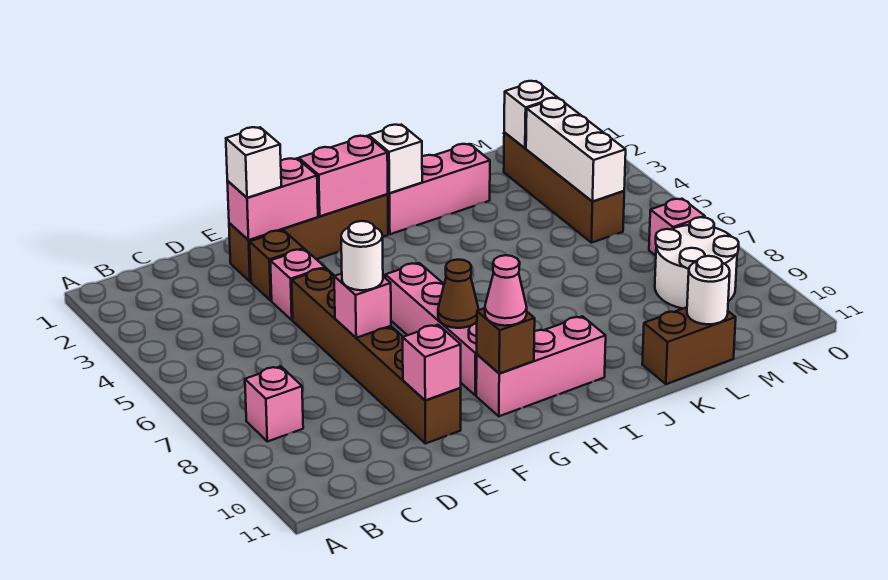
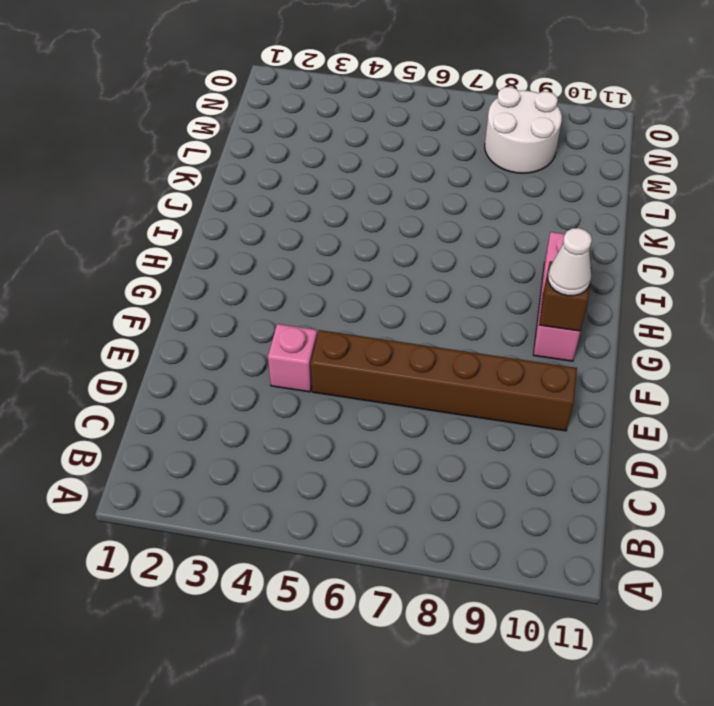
white cone G10 level 3 -> pink cone G10 level 3
none -> pink brick B8 level 1
none -> brown brick E2:H2 level 1
none -> brown brick E3 level 1

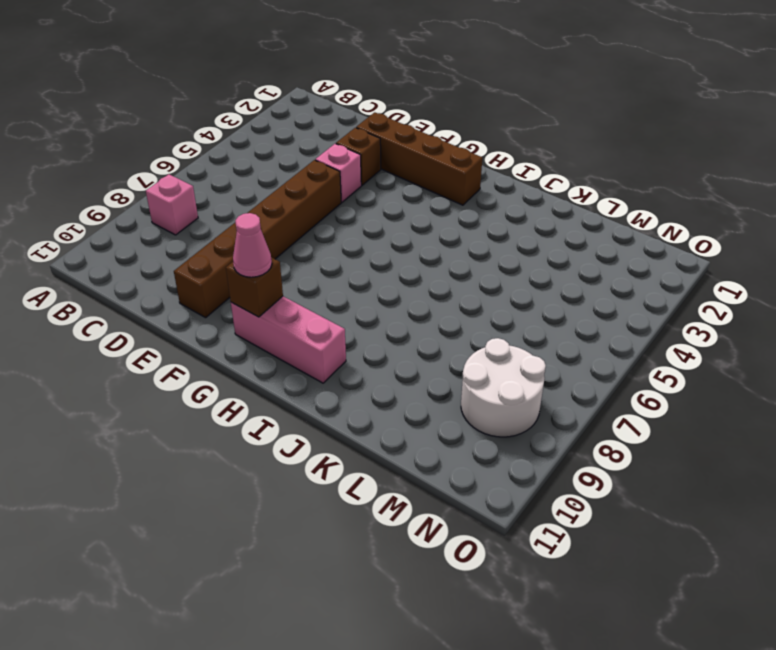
none -> pink brick G6:G9 level 1
none -> pink brick I2:K2 level 1
none -> brown brick K11:L11 level 1

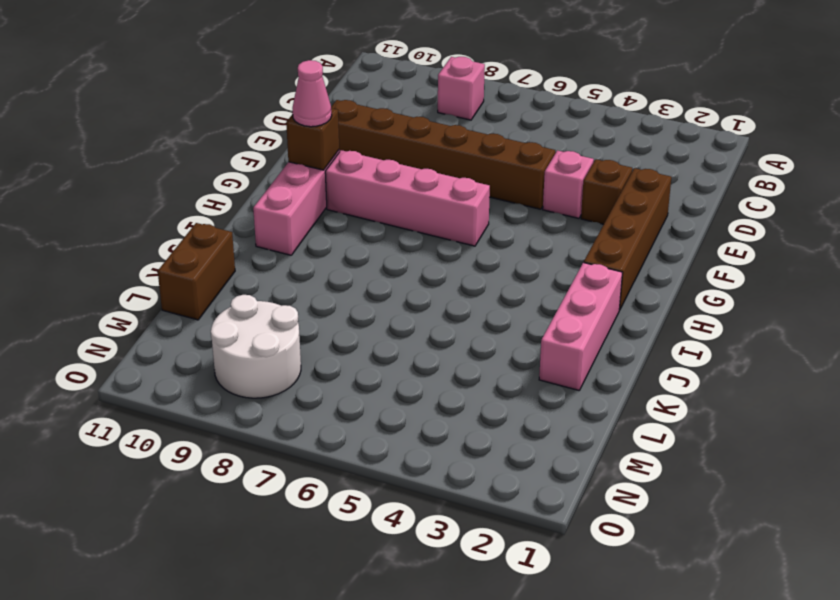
none -> brown brick M2:M5 level 1
none -> pink brick N7 level 1
none -> pink brick E2:F2 level 2

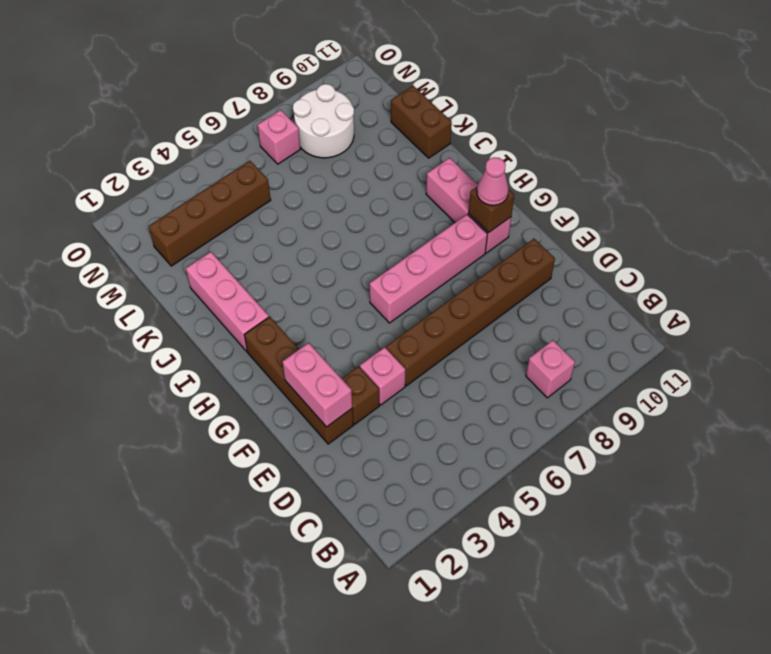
none -> pink brick E7 level 2
none -> pink brick E10 level 2
none -> pink brick G2:H2 level 2

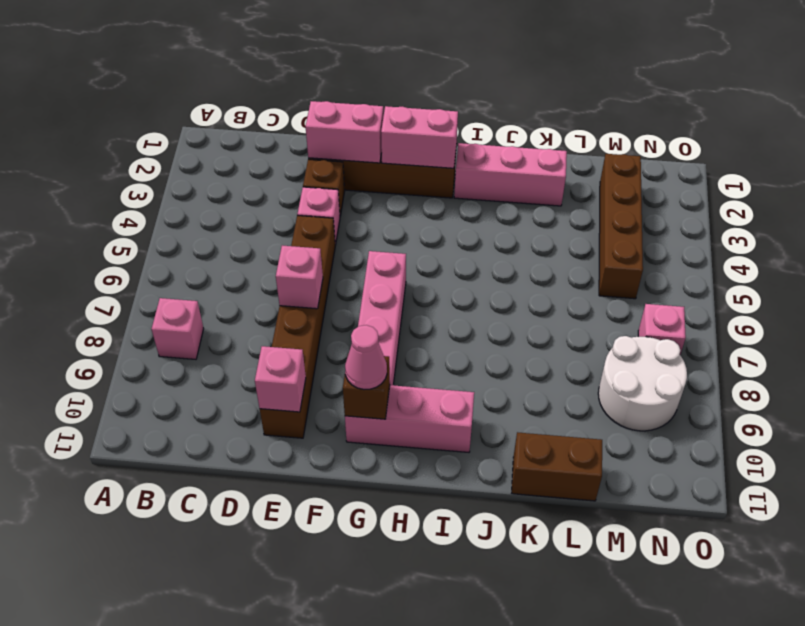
none -> brown cone G8 level 2
none -> white brick I2 level 2
none -> white round brick L11 level 2

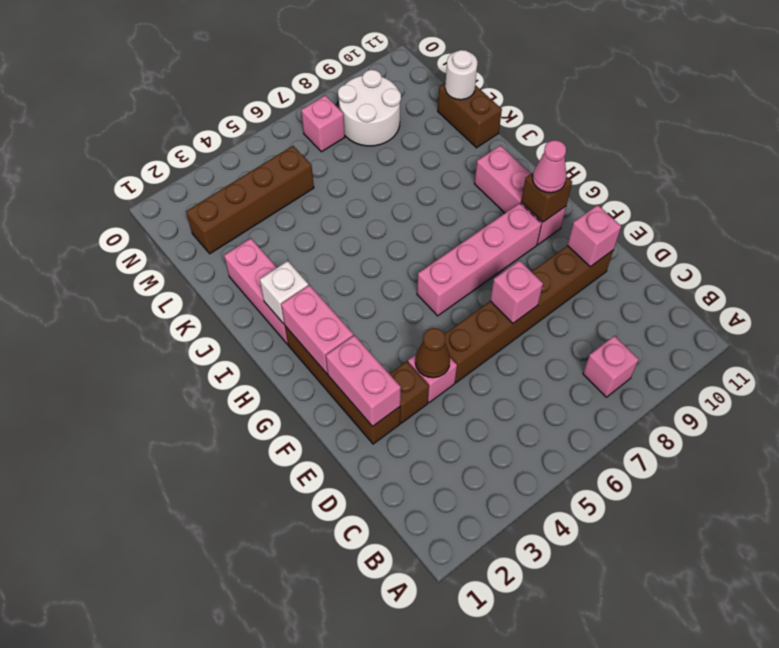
brown cone E4 level 2 -> brown cone G8 level 2
none -> white brick M2 level 2
none -> white brick M3:M5 level 2
none -> white brick E2 level 3

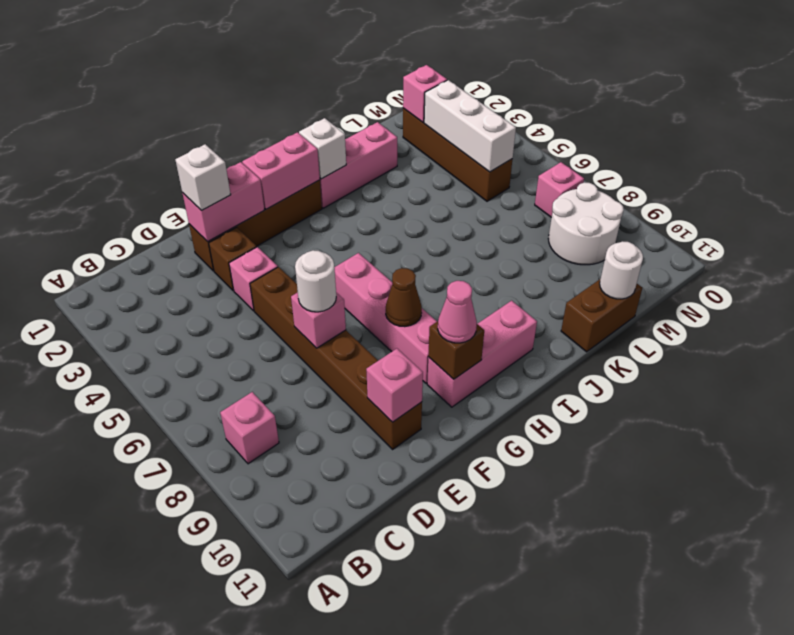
pink brick M2 level 2 -> white brick M2 level 2

